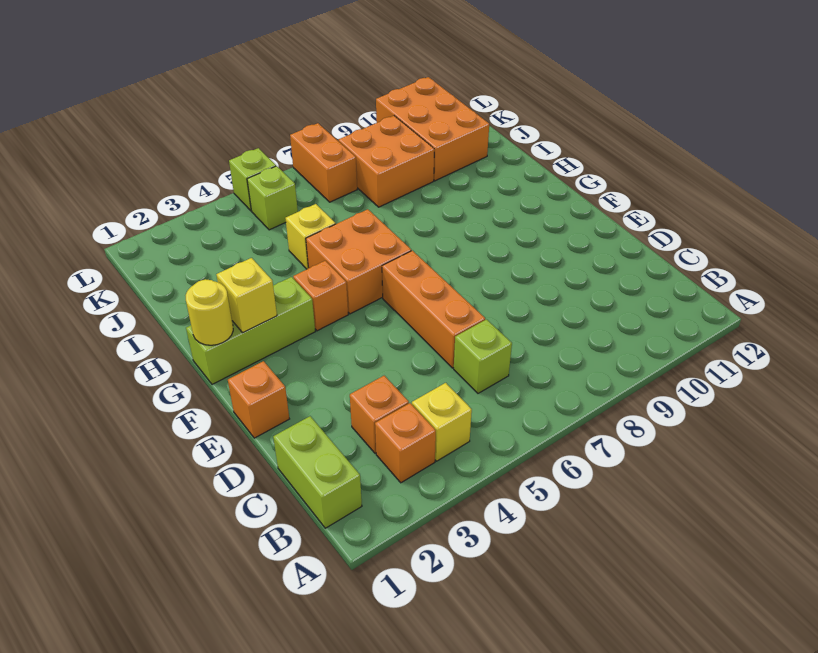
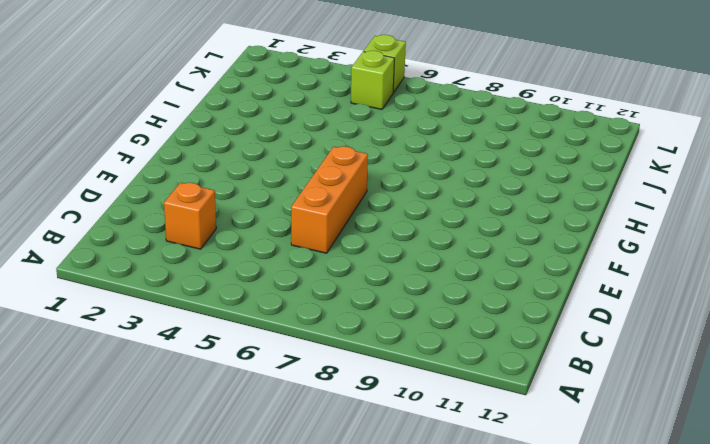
none -> lime brick B1:C1 level 1
none -> orange brick B3 level 1
none -> yellow brick B4 level 1

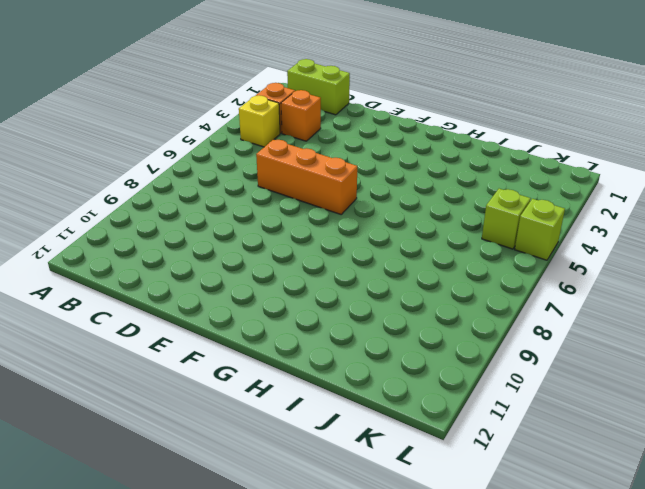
none -> lime brick C6 level 1
none -> orange brick E1 level 1
none -> lime brick G1:G3 level 1

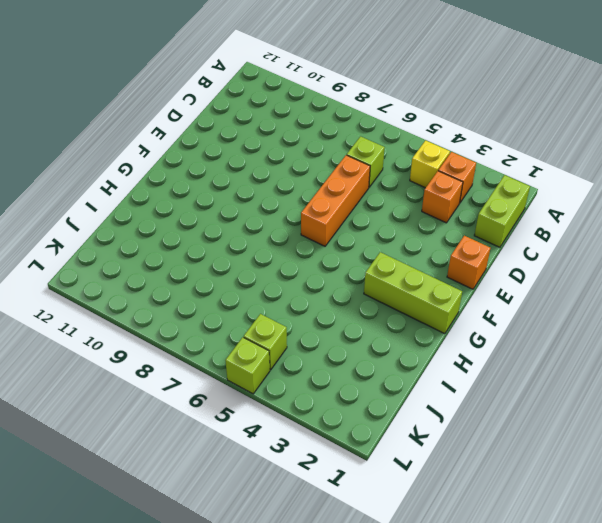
none -> orange brick G4 level 1
none -> orange brick G5:H6 level 1
none -> yellow brick I5 level 1

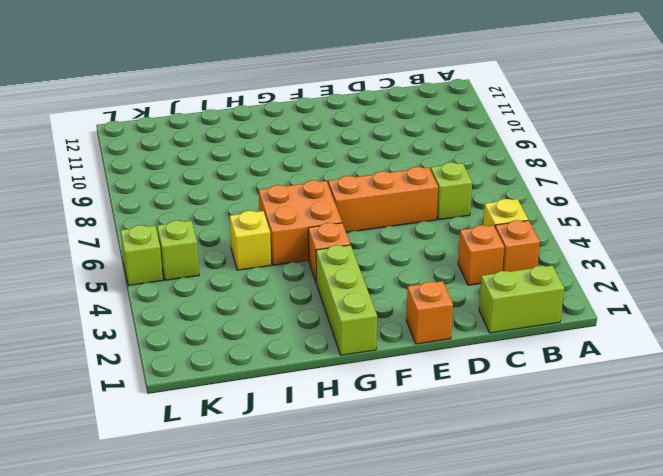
none -> orange brick J8:K9 level 1
none -> orange brick J10:L11 level 1
none -> orange brick K7:L7 level 1

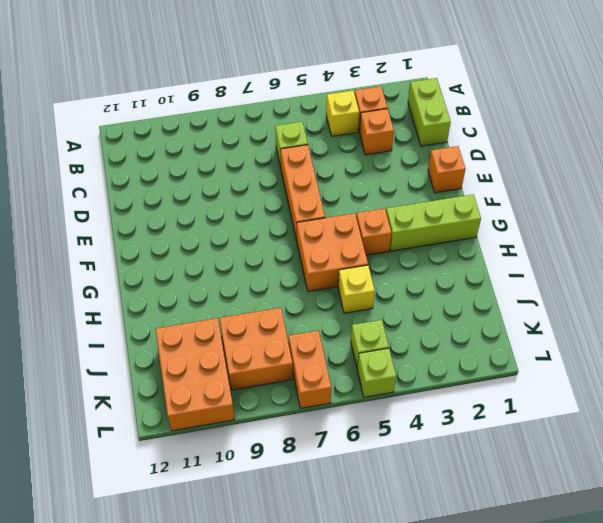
none -> yellow round brick G1 level 2
none -> yellow brick G2 level 2

